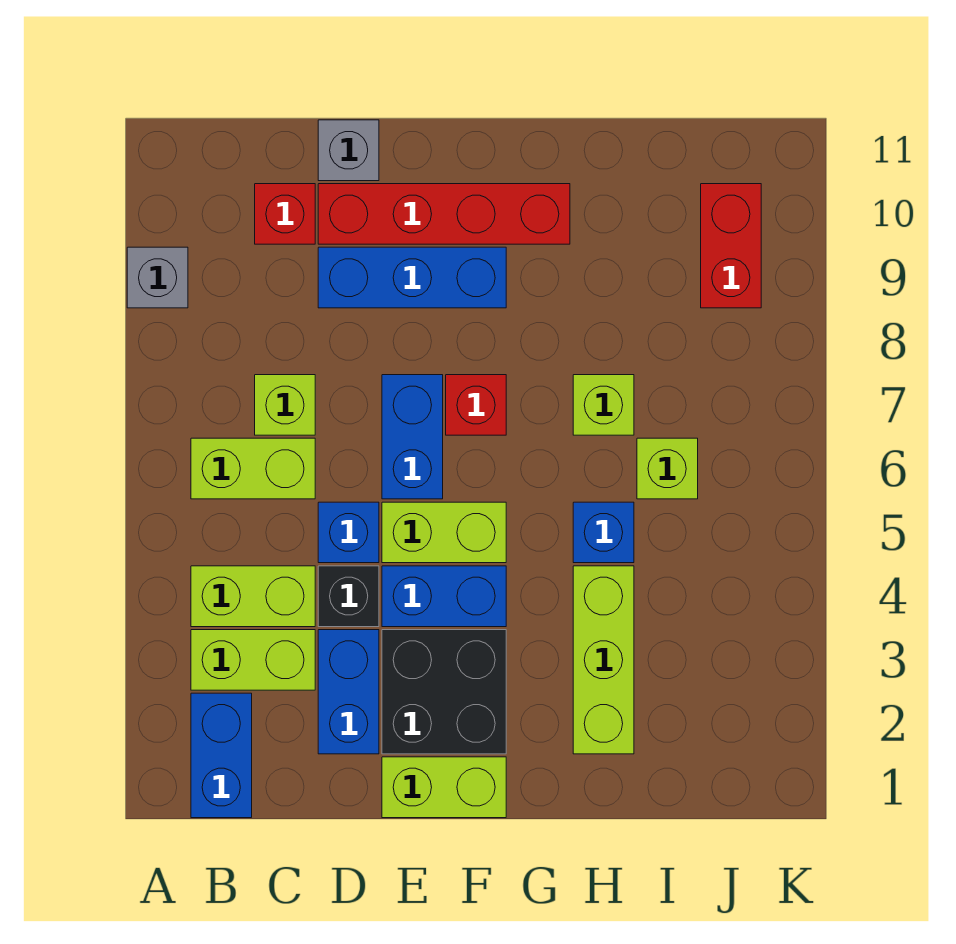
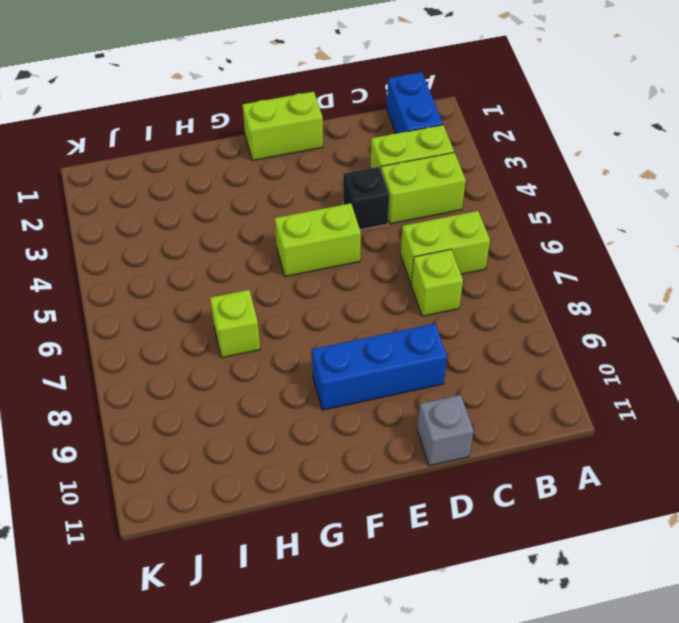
none -> grey brick A9 level 1
none -> red brick C10 level 1
none -> blue brick D2:D3 level 1

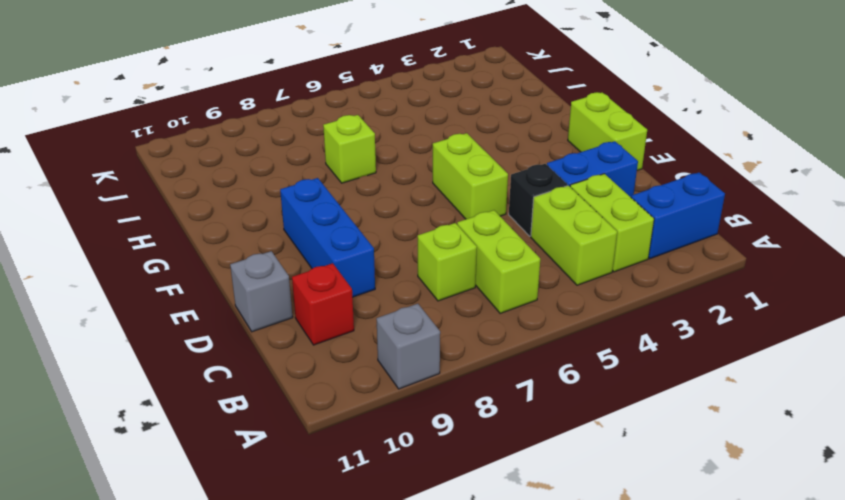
none -> blue brick D5 level 1
none -> red brick D10:G10 level 1
none -> black brick E2:F3 level 1

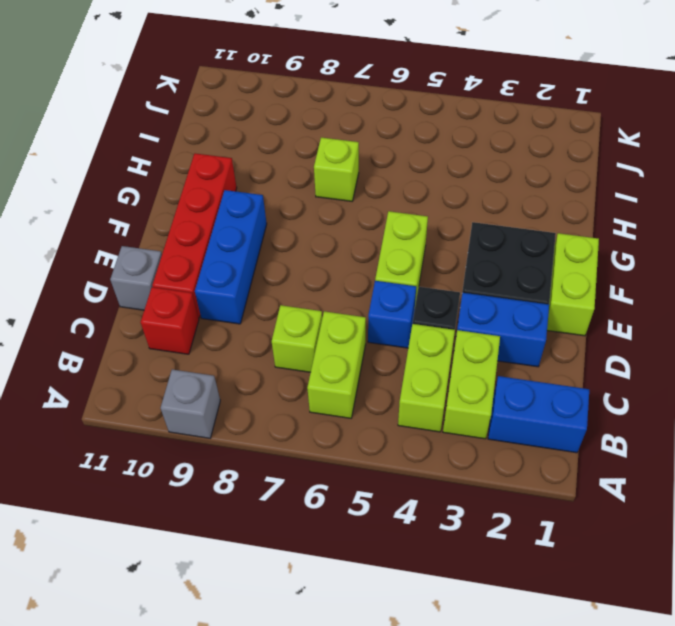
none -> blue brick E4:F4 level 1
none -> blue brick E6:E7 level 1
none -> red brick F7 level 1

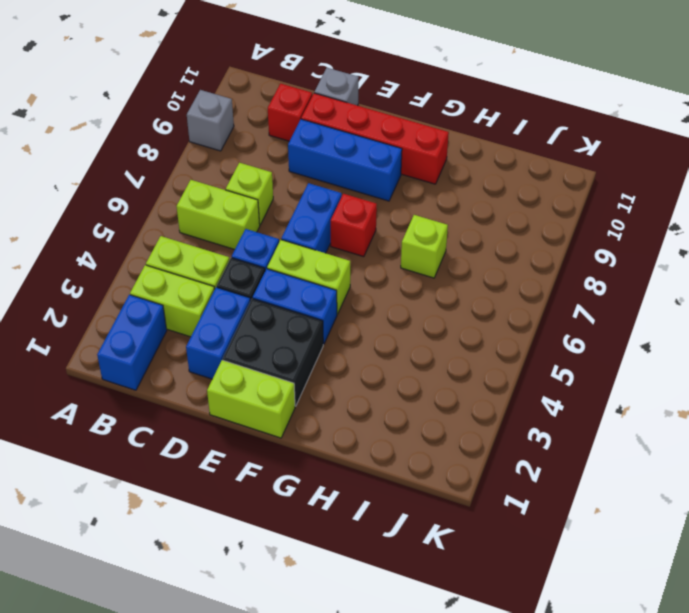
none -> lime brick H2:H4 level 1
none -> blue brick H5 level 1
none -> lime brick I6 level 1

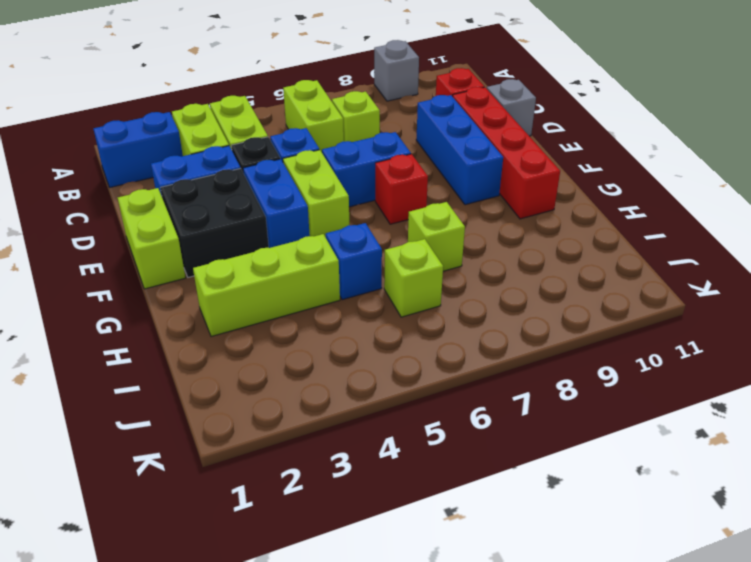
none -> red brick J9:J10 level 1

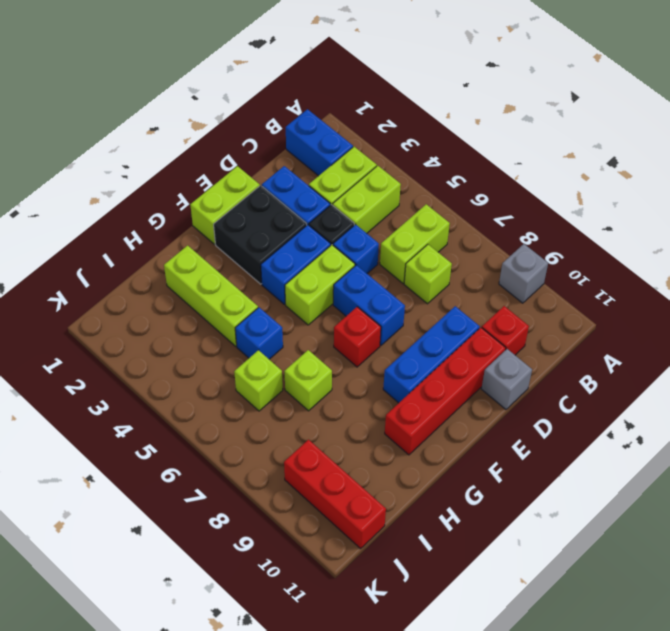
red brick J9:J11 level 1 -> red brick J9:J10 level 1

